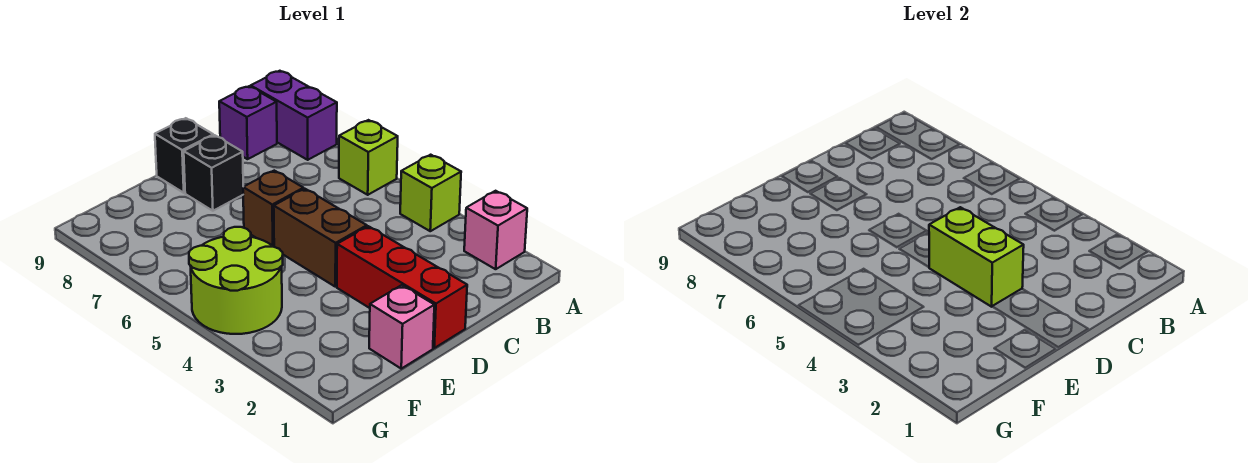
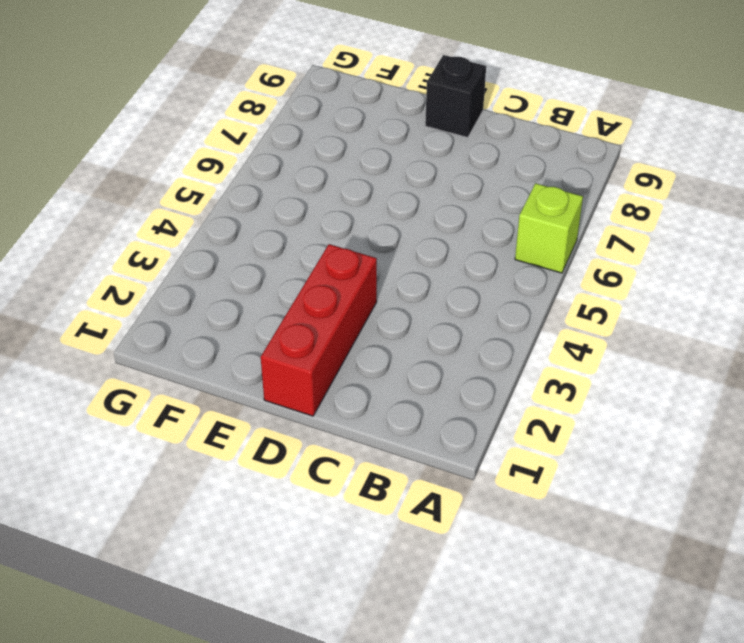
none -> pink brick A2 level 1
none -> lime brick A4 level 1
none -> purple brick A8:A9 level 1

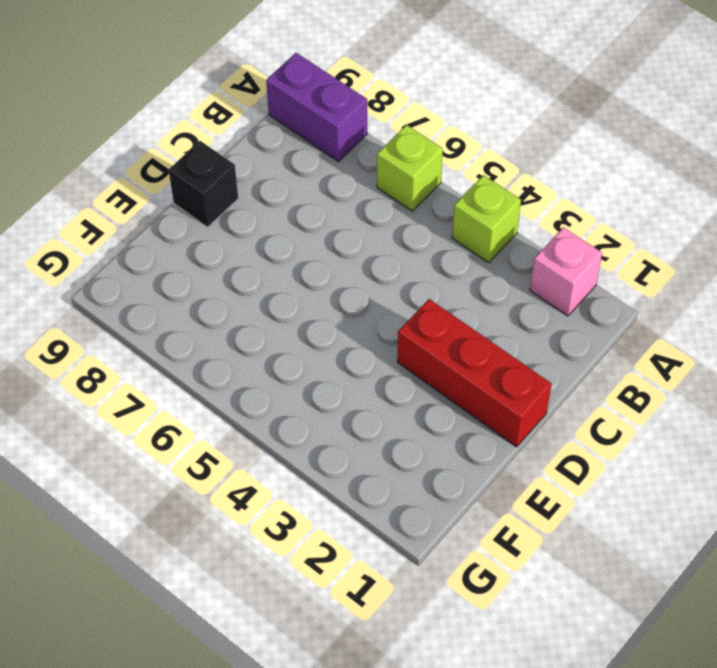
none -> purple brick B9 level 1
none -> brown brick D4:D5 level 1
none -> brown brick D6 level 1

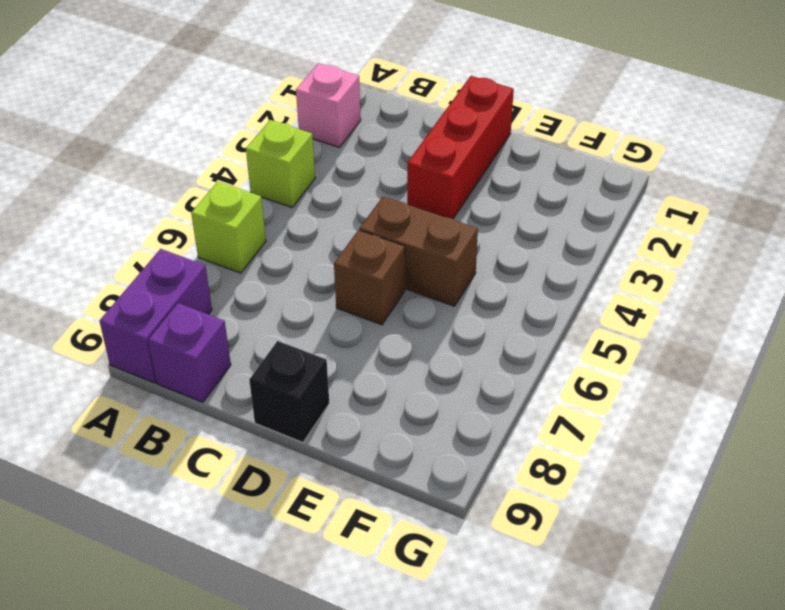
brown brick D5:E5 level 1 -> brown brick D4:D5 level 1
none -> black brick D8 level 1
none -> pink brick E1 level 1
none -> lime round brick F4:G5 level 1

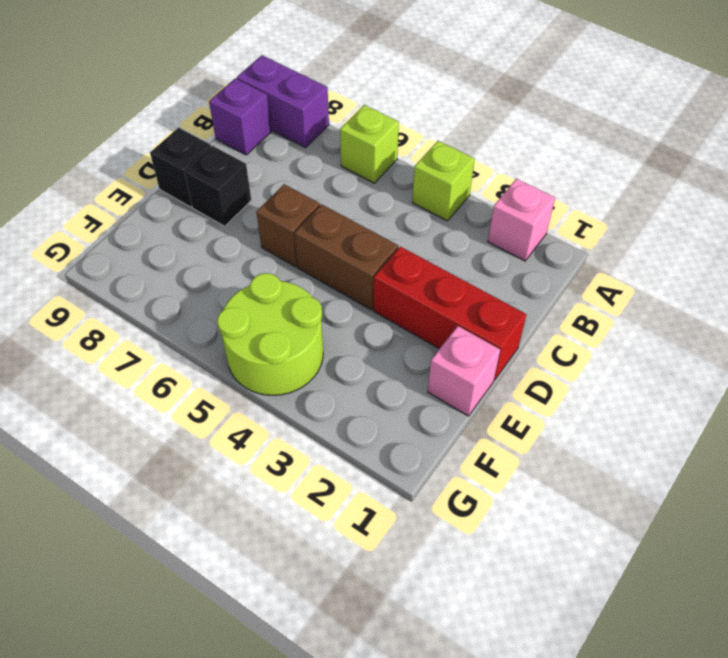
none -> lime brick D3:D4 level 2

